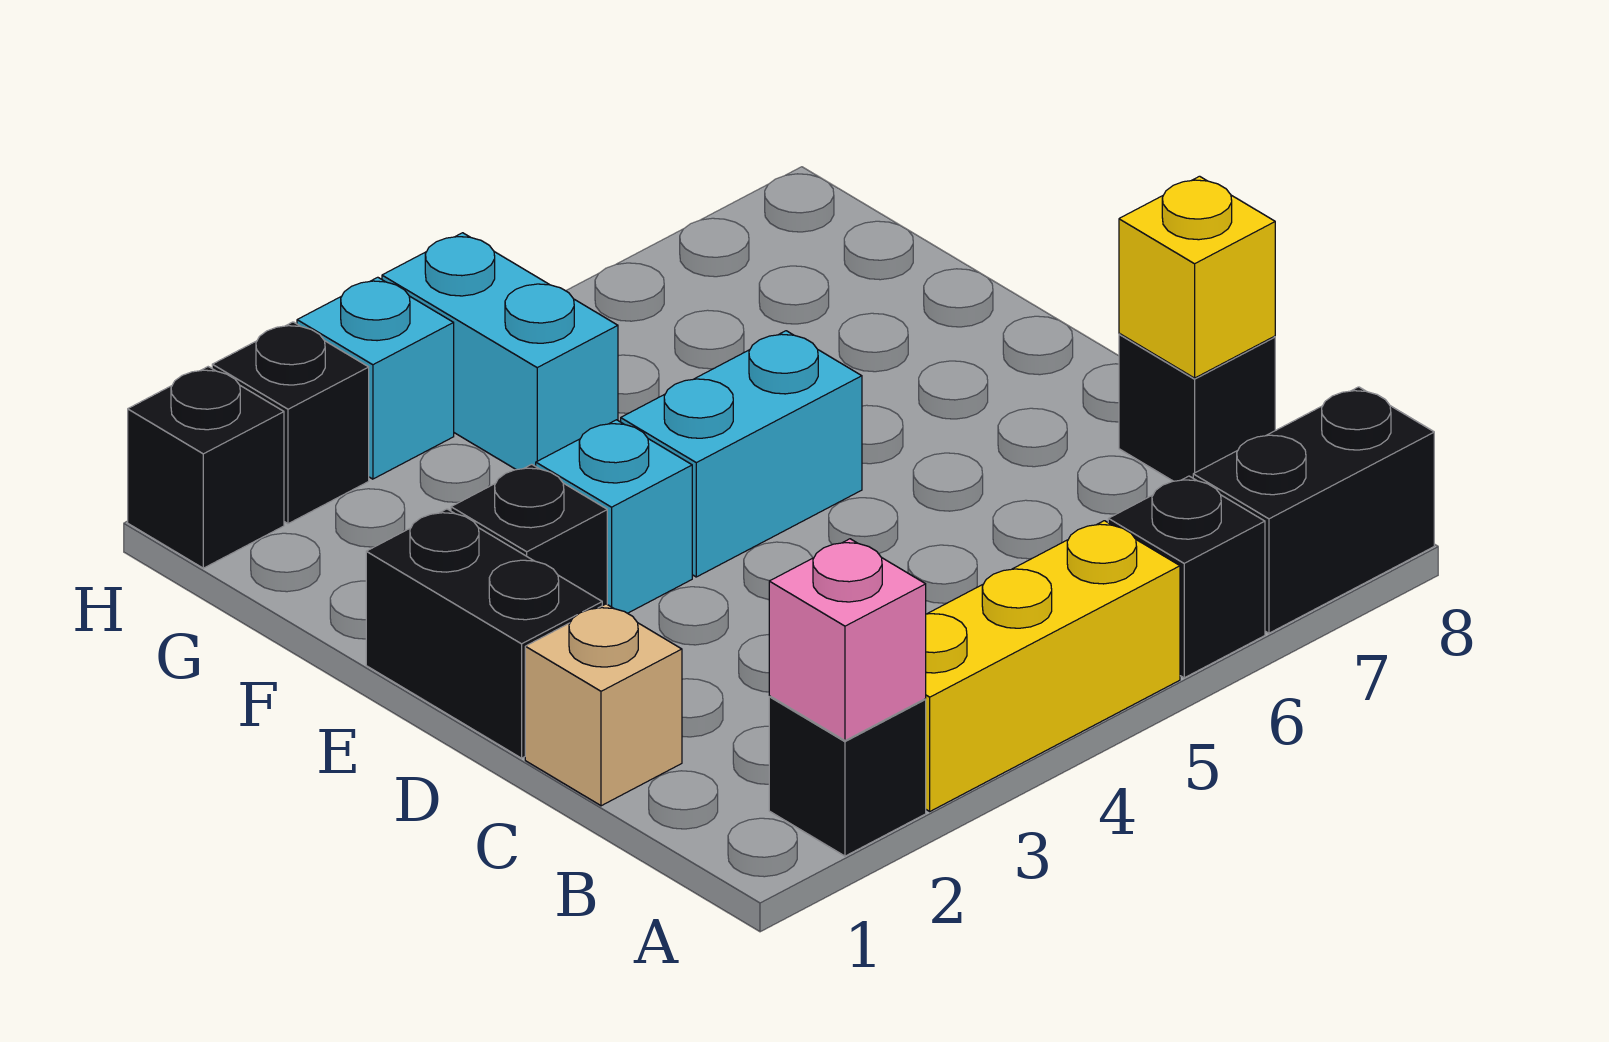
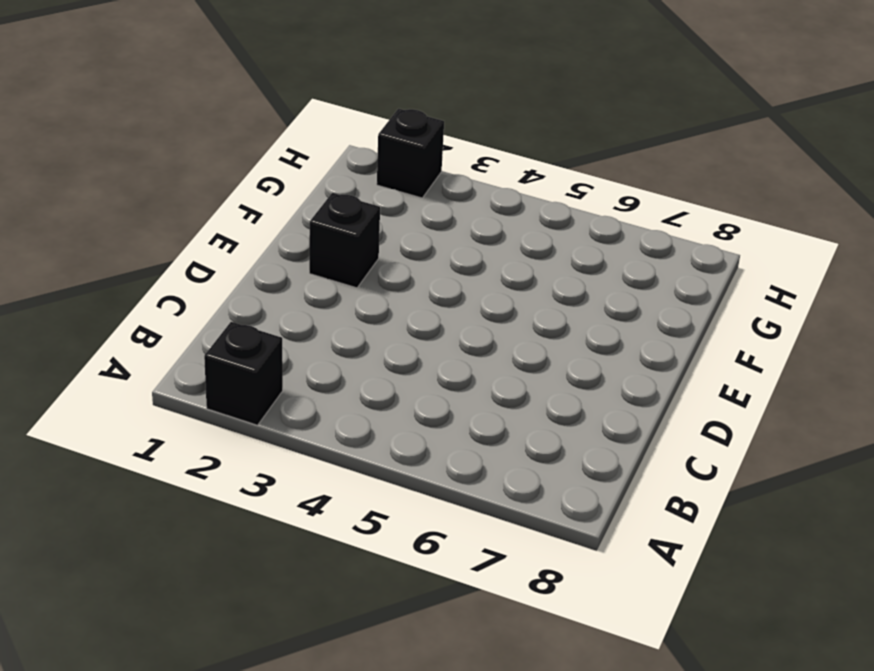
none -> yellow brick A3:A5 level 1
none -> black brick A6 level 1
none -> black brick A7:A8 level 1

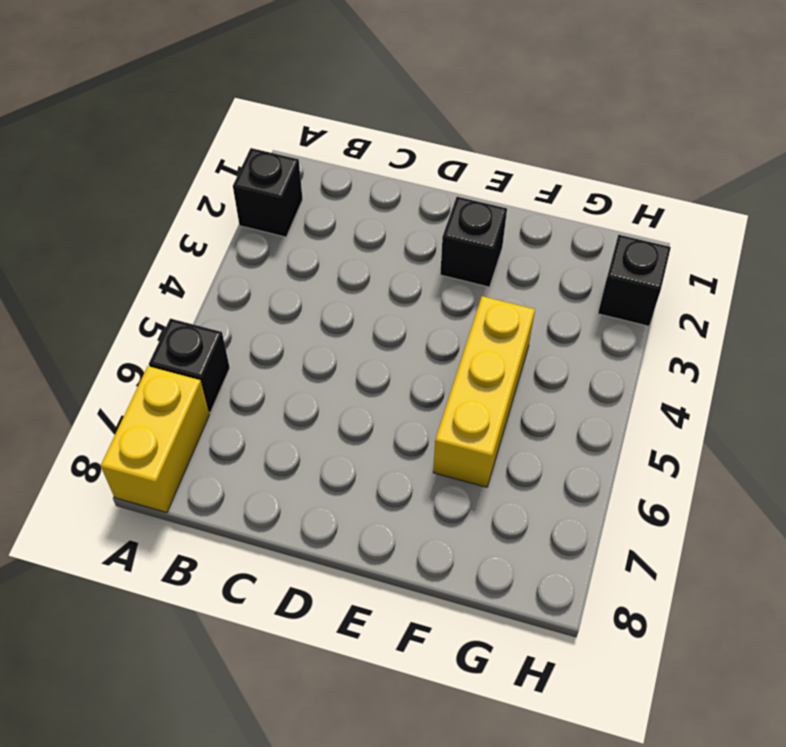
yellow brick A7:A8 level 1 -> black brick A7:A8 level 1
yellow brick F4:F6 level 1 -> yellow brick A3:A5 level 1
none -> tan brick C1 level 1
none -> black brick C8 level 1
none -> black brick D1:E1 level 1

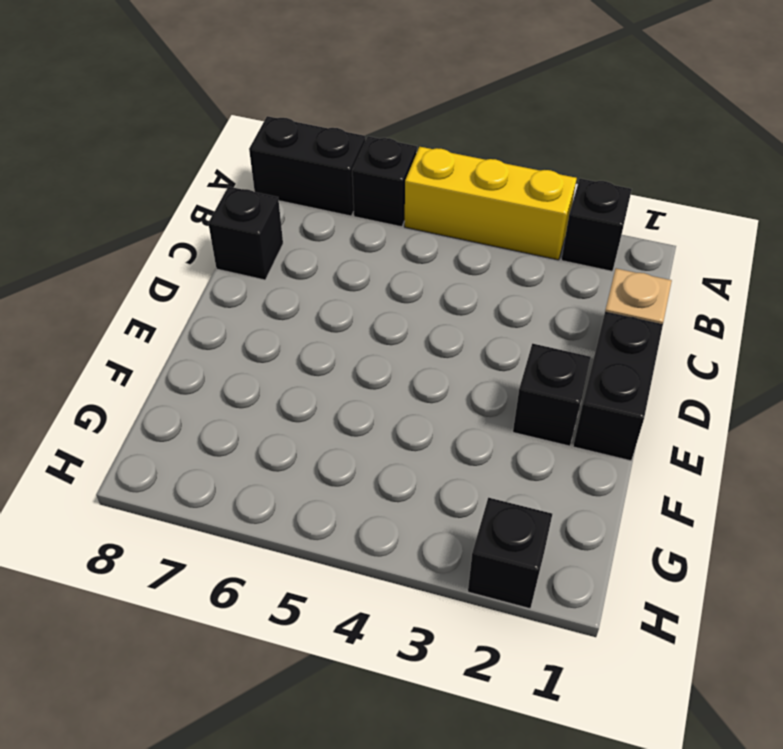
none -> cyan brick E3 level 1
none -> cyan brick E4:E5 level 1
none -> cyan brick G4:H4 level 1

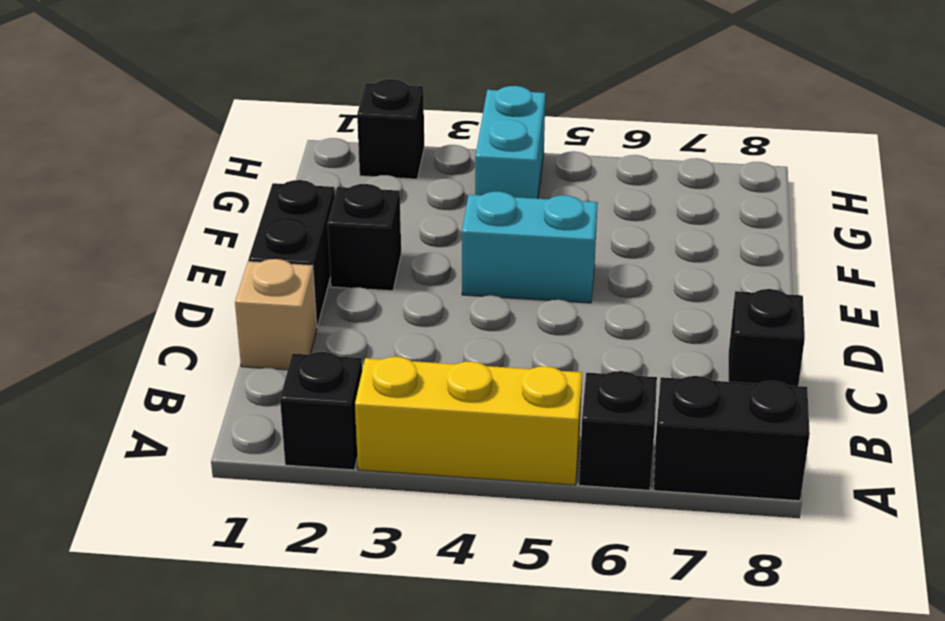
none -> cyan brick E3 level 1
none -> black brick H1 level 1
none -> cyan brick H3 level 1

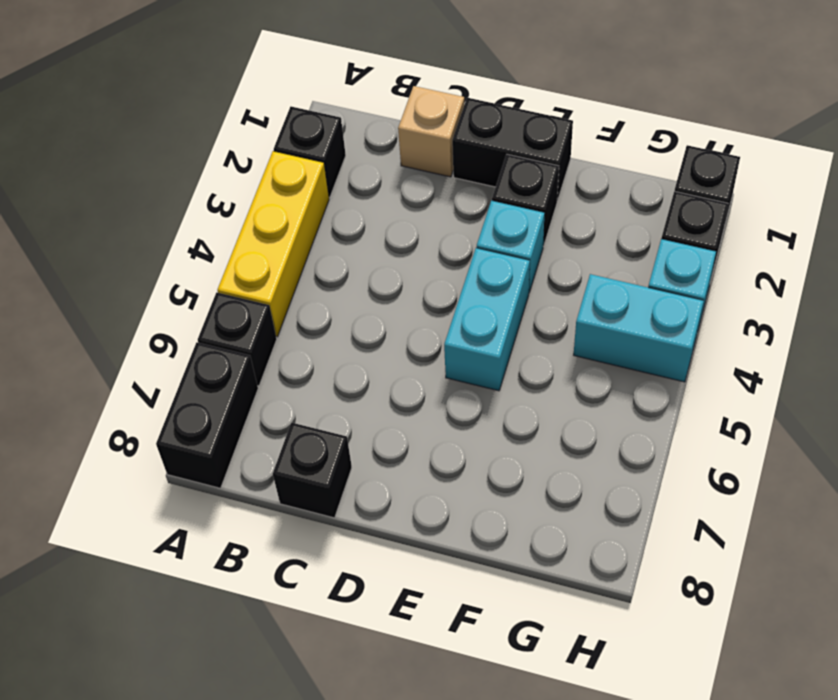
none -> pink brick A2 level 2
none -> yellow brick C8 level 2

